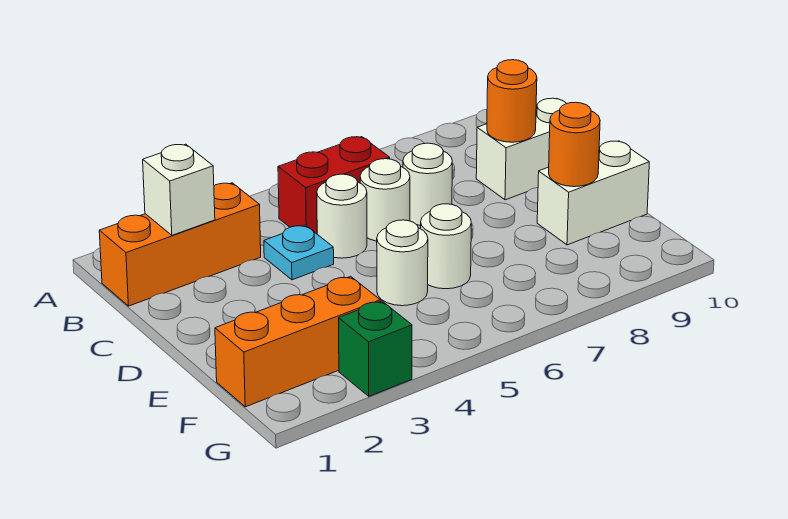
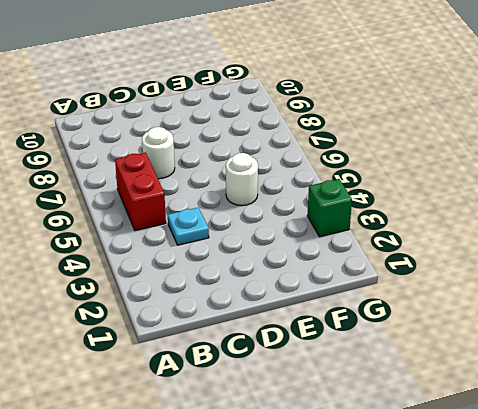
none -> orange brick B1:B3 level 1
none -> white round brick C5 level 1
none -> white round brick C6 level 1

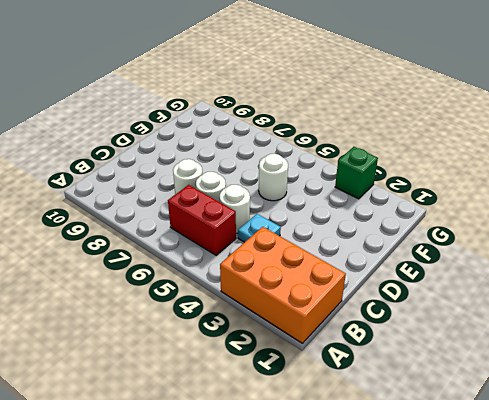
orange brick A1:B3 level 1 -> orange brick B1:B3 level 1
none -> white brick C9:C10 level 1
none -> white round brick E6 level 1
none -> white brick E9:E10 level 1

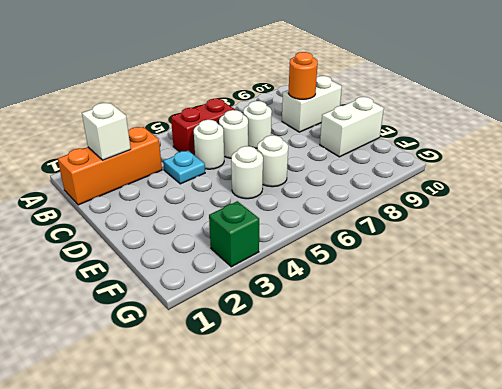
none -> orange brick F1:F3 level 1
none -> orange round brick E9 level 2

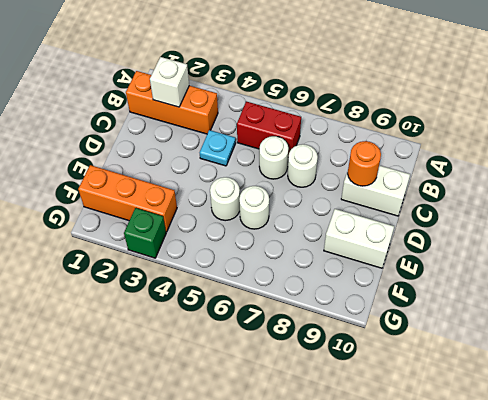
none -> white round brick C5 level 1
none -> orange round brick E9 level 2

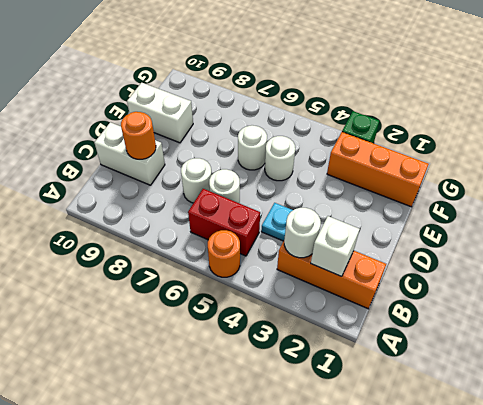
orange round brick A5 level 1 -> orange round brick E9 level 2
white round brick B3 level 2 -> white round brick C5 level 1

